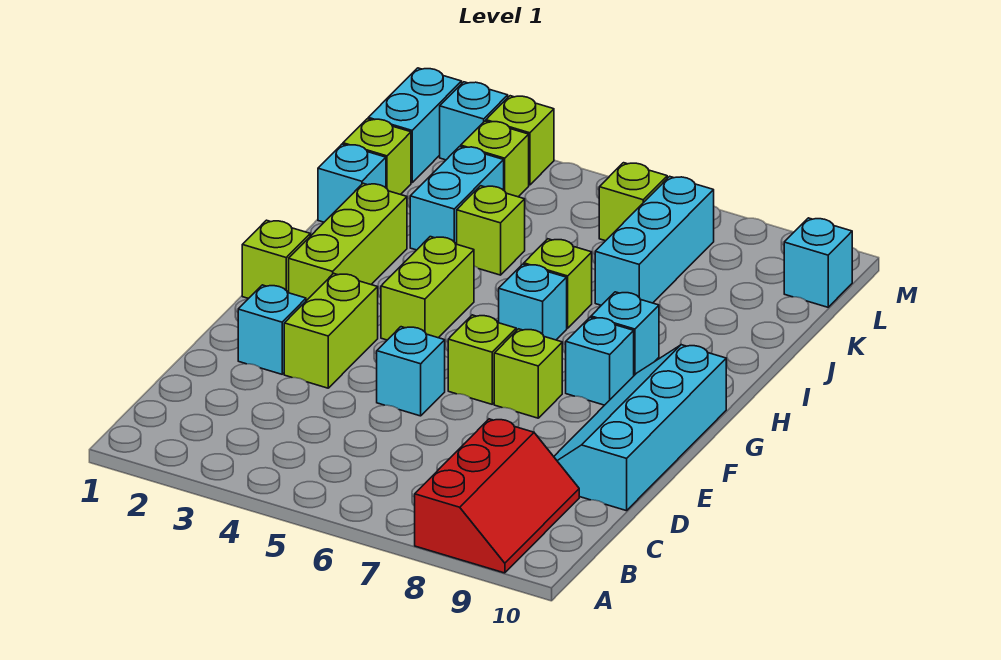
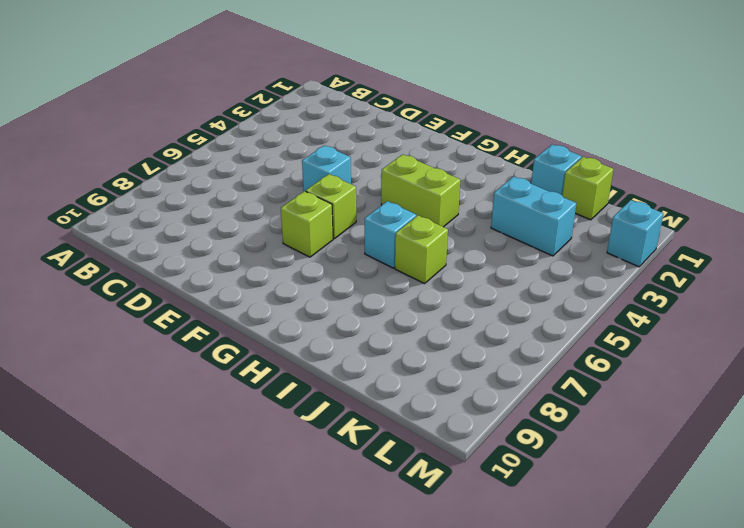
none -> red slope A8:C9 level 1 top 8
none -> cyan slope D9:G10 level 1 top 10
none -> cyan brick E2 level 1

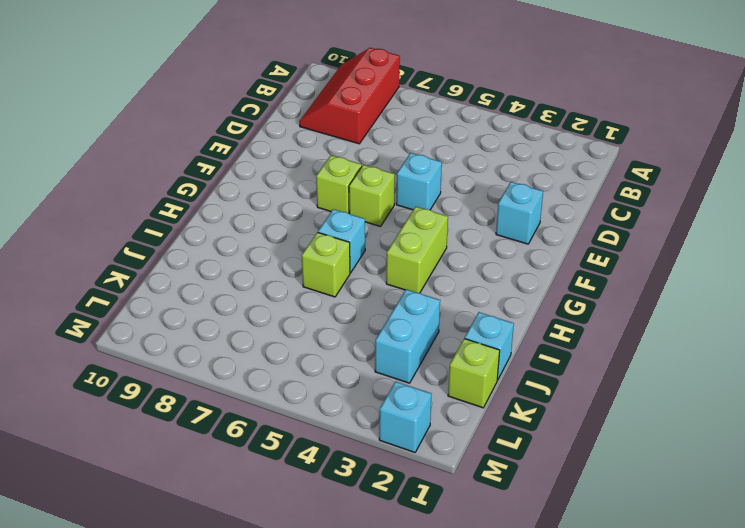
none -> cyan slope D9:G10 level 1 top 10
none -> lime brick E3:F3 level 1
none -> lime brick G1 level 1

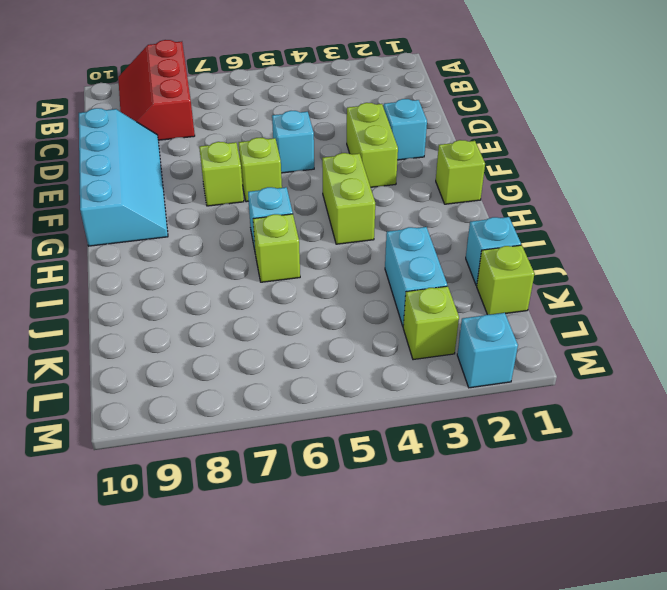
none -> lime brick G2:I2 level 1
none -> cyan brick G8 level 1
none -> cyan brick H8 level 1

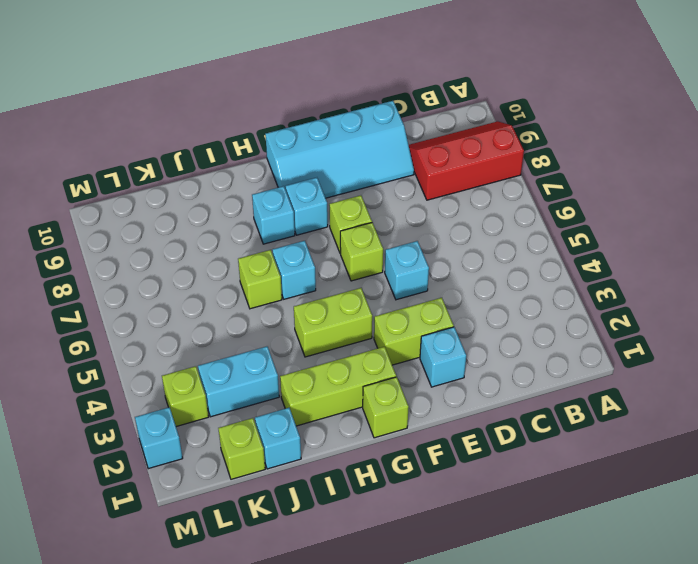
none -> lime brick J4 level 1
none -> cyan brick J7:L7 level 1
none -> cyan brick L1:M1 level 1

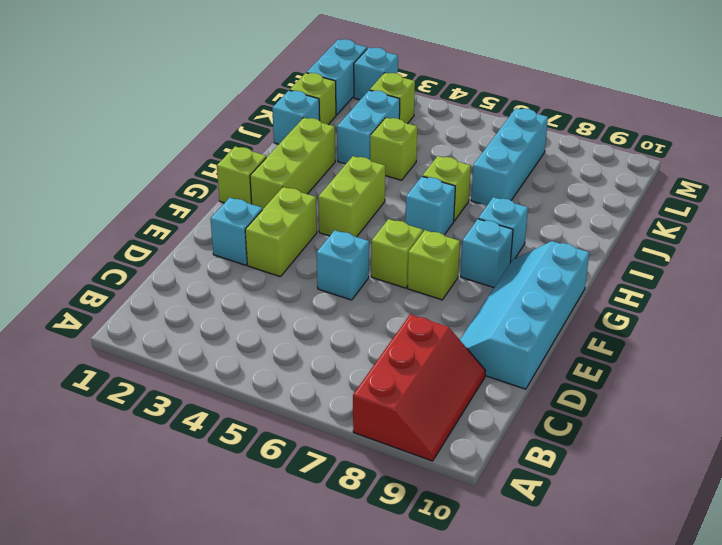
none -> lime brick L6 level 1
none -> cyan brick L10 level 1
none -> lime brick M3 level 1

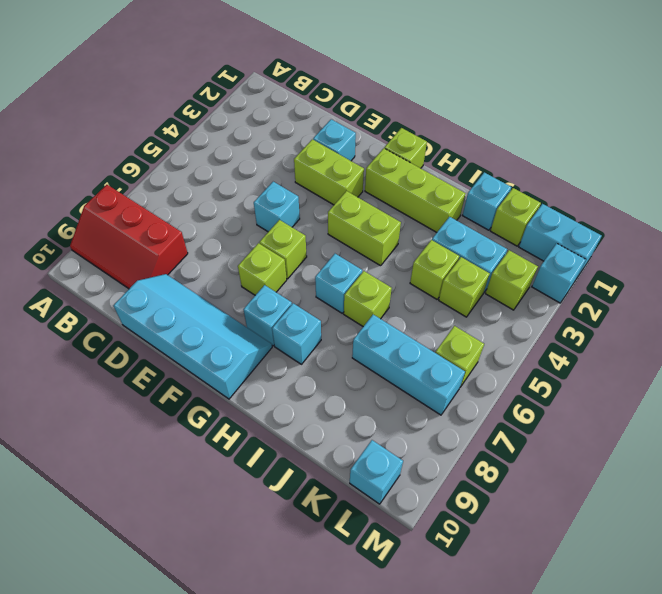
lime brick K4 level 1 -> lime brick M3 level 1

